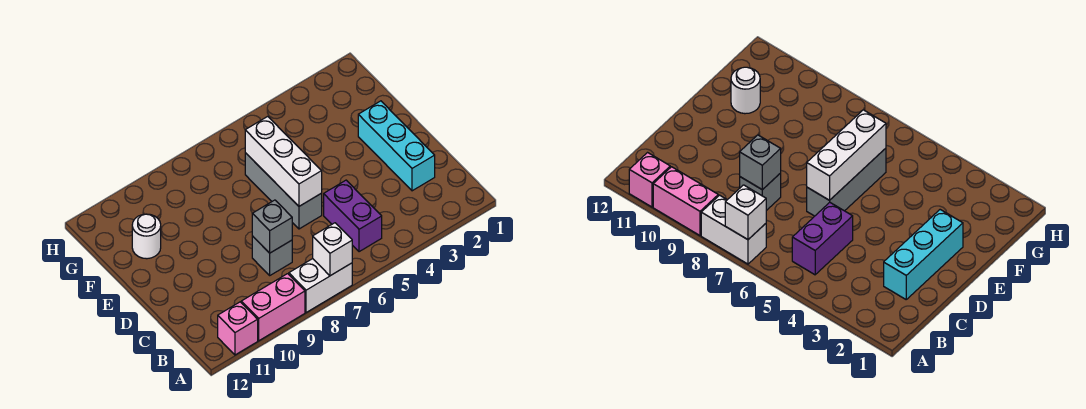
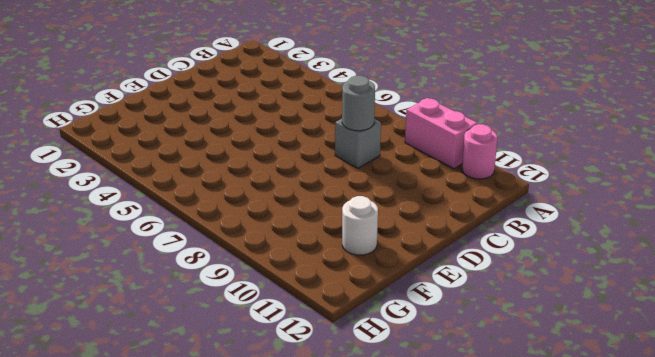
pink round brick A11 level 1 -> pink brick A11 level 1
grey round brick C8 level 2 -> grey brick C8 level 2
none -> white brick A7:A8 level 1
none -> purple brick B5:C5 level 1

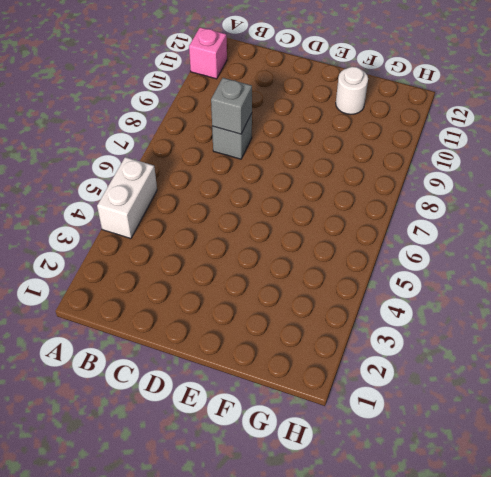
white brick A4:A5 level 1 -> white brick A7:A8 level 1
none -> pink brick A9:A10 level 1
none -> purple brick B5:C5 level 1

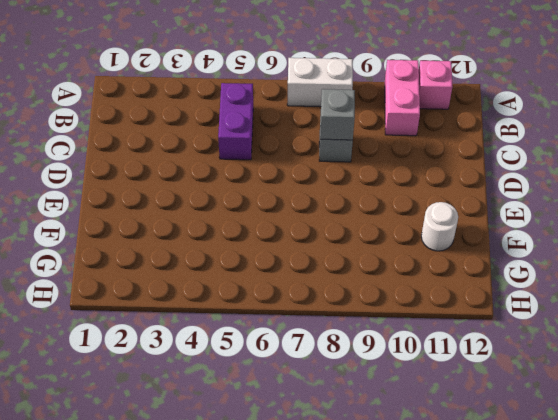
pink brick A10:B10 level 1 -> pink brick A9:A10 level 1
none -> cyan brick C2:E2 level 1
none -> grey brick D6:F6 level 1

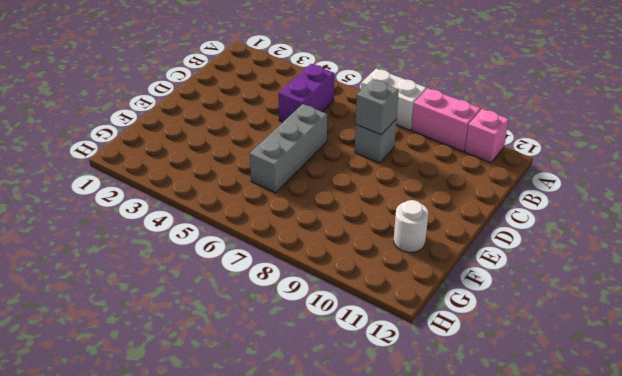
none -> cyan brick C2:E2 level 1
none -> white brick A7 level 2

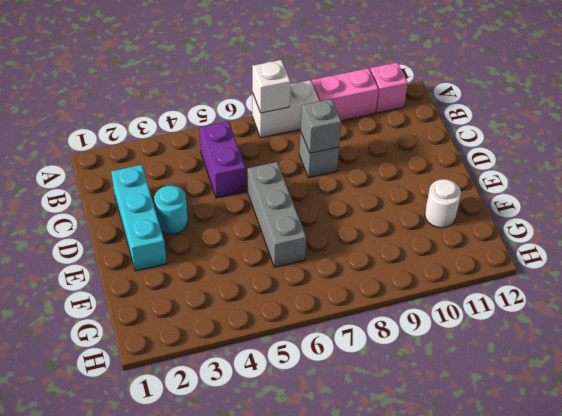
cyan round brick D3 level 1 -> none
none -> white brick D6:F6 level 2

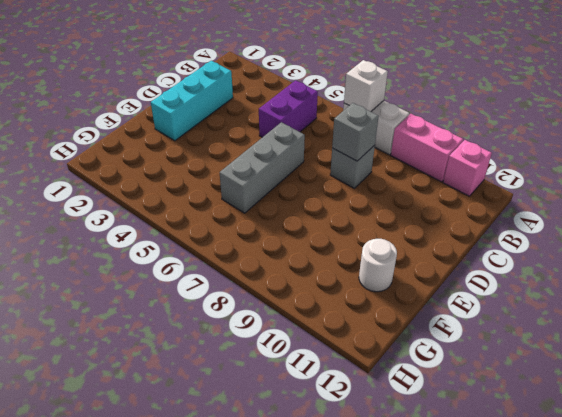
none -> white brick D6:F6 level 2

